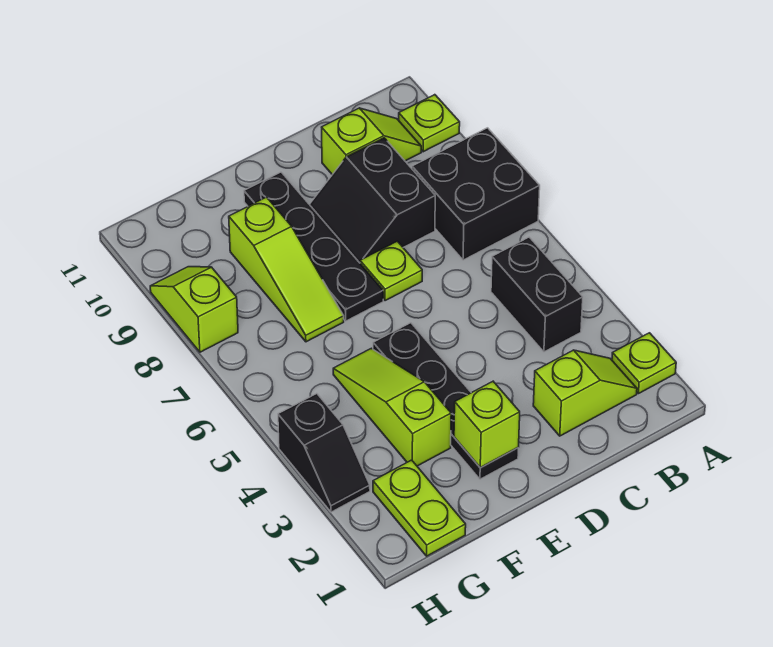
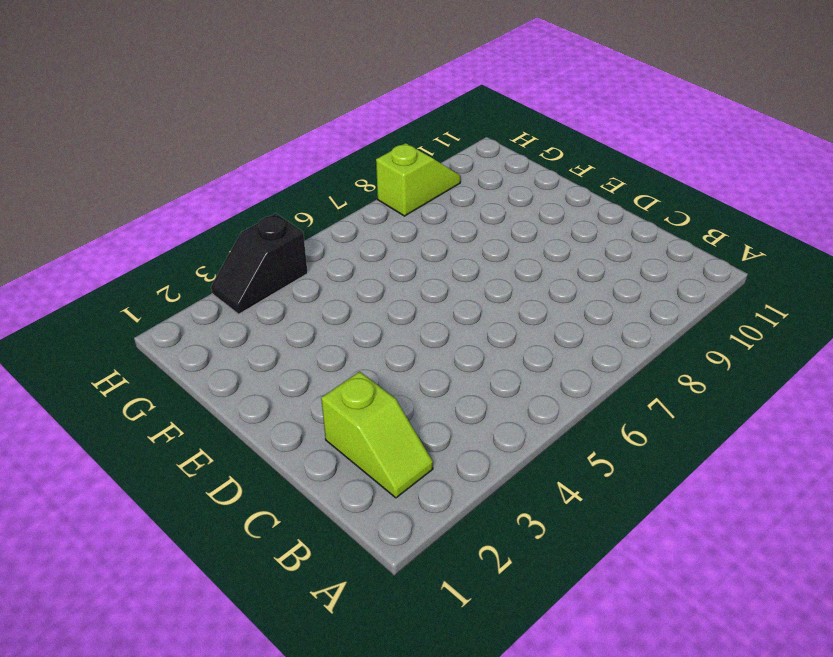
none -> lime plate A2 level 1
none -> black brick A7:B8 level 1
none -> lime plate A10 level 1

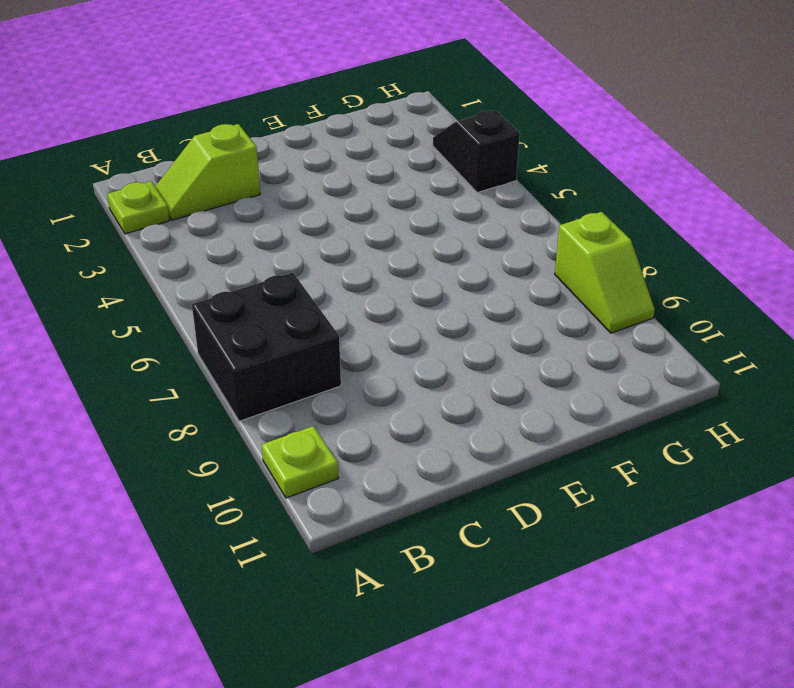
none -> black brick B4:B5 level 1
none -> lime slope B10:C10 level 1 top C
none -> black slope C8:D9 level 1 top C

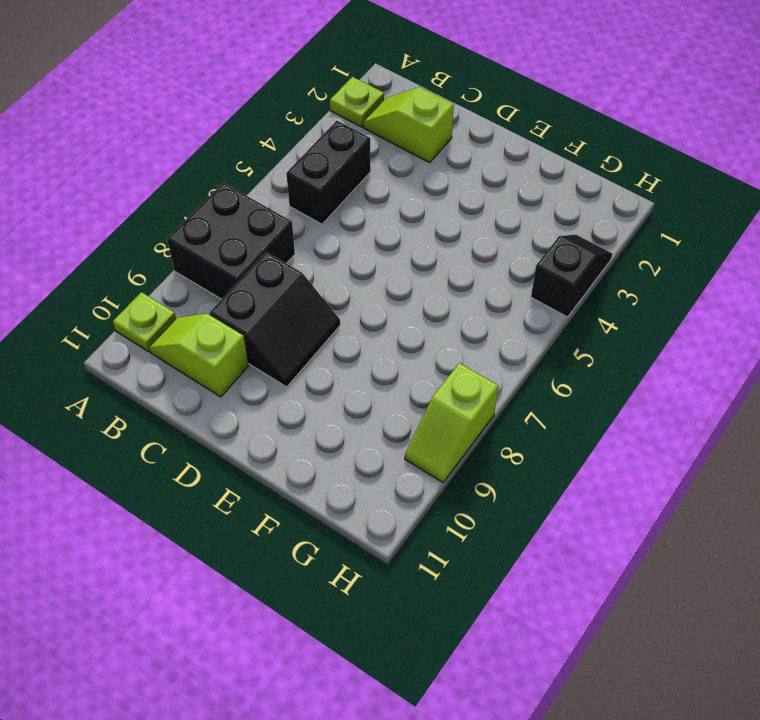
none -> lime plate D7 level 1
none -> black plate E2:E5 level 1
none -> black plate E7:E10 level 1

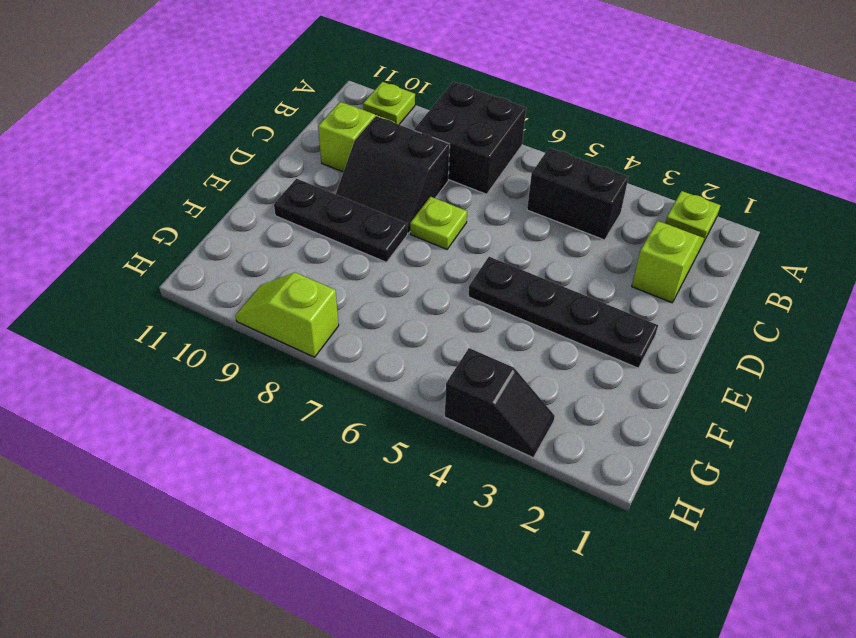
black plate E8:E10 level 1 -> black plate E7:E10 level 1
none -> lime slope F3:F5 level 1 top 3
none -> lime slope F7:F9 level 1 top 9
none -> lime plate G1:G2 level 1

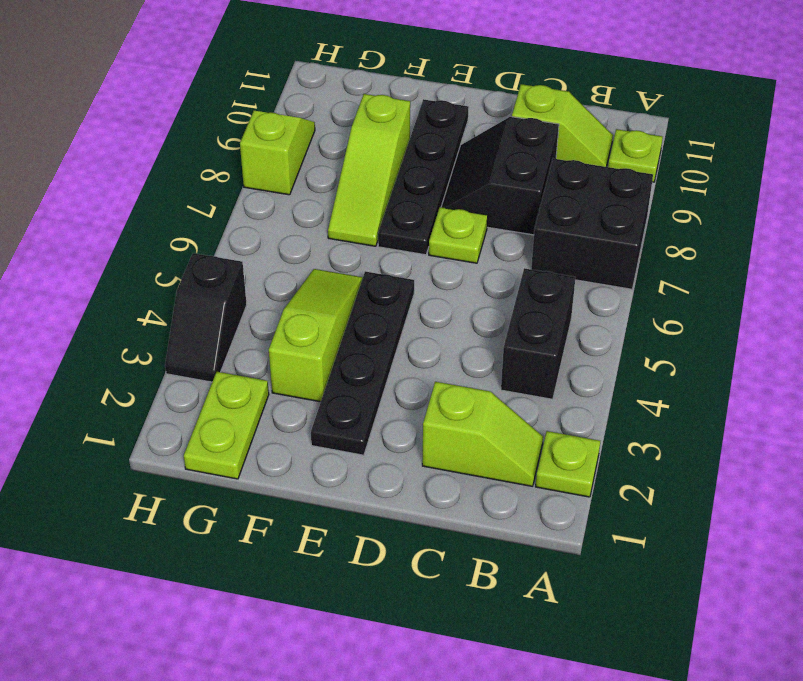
none -> lime brick E2 level 2

